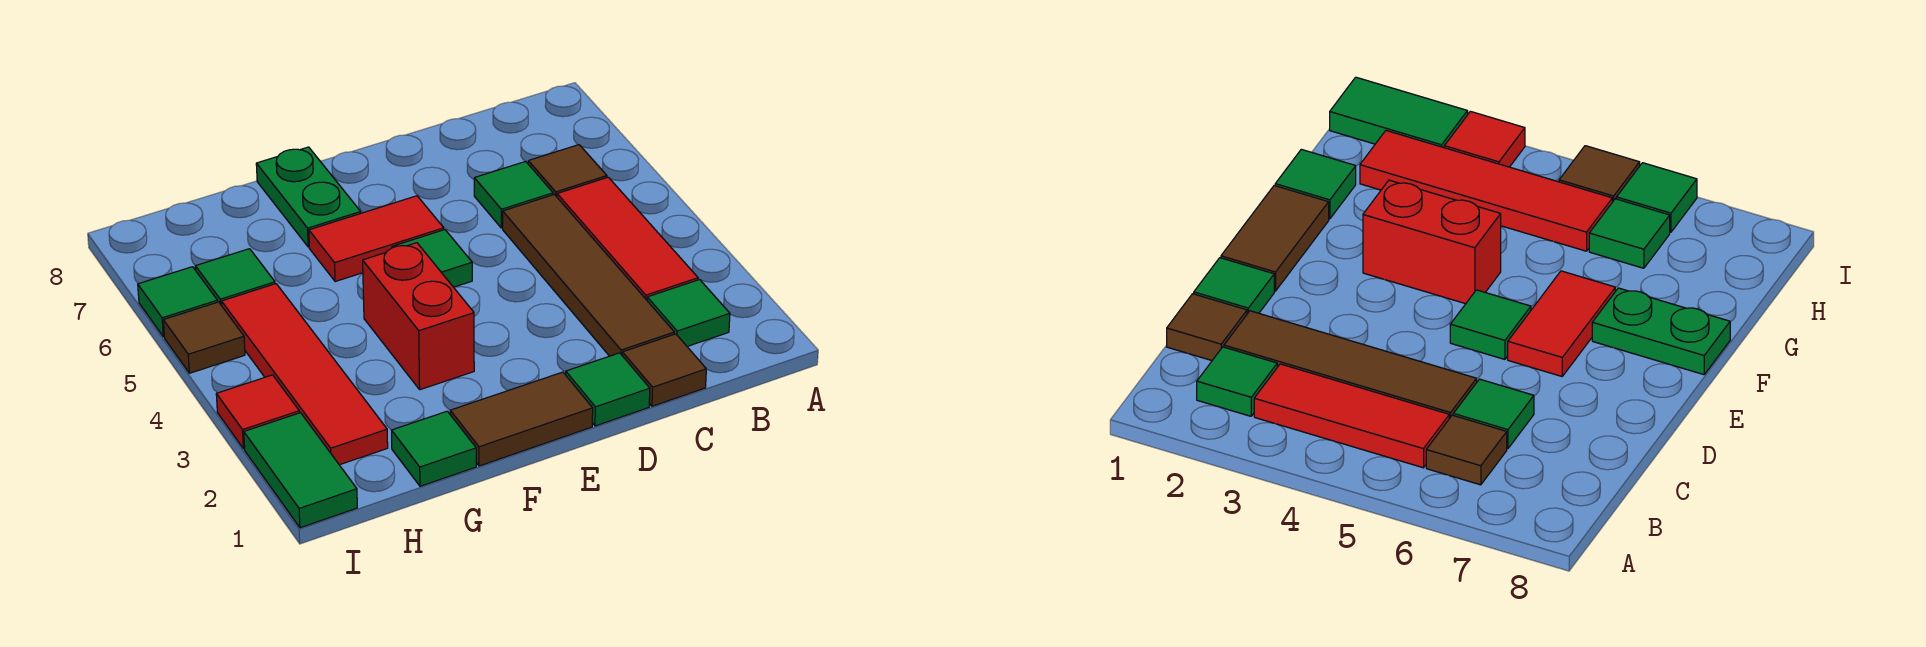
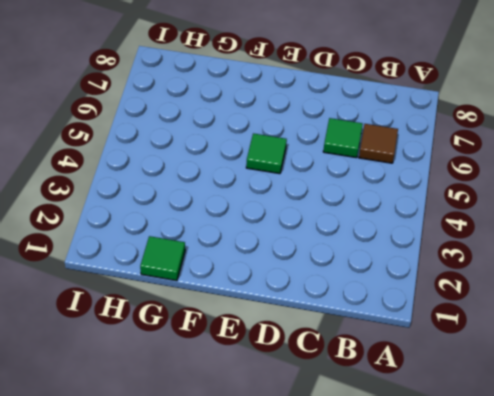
none -> green tile B2 level 1
none -> red tile B3:B5 level 1
none -> brown tile C1 level 1

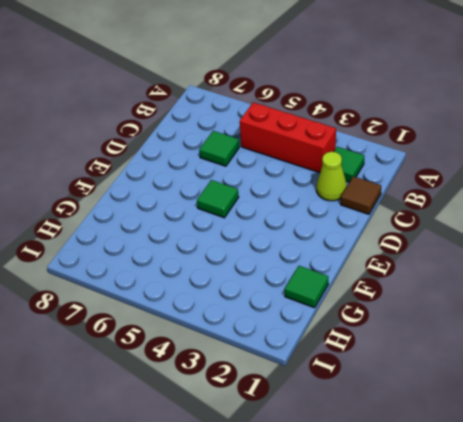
red brick B3:B5 level 1 -> red tile B3:B5 level 1
lime cone C2 level 1 -> brown tile C2:C5 level 1
none -> brown tile B6 level 1
none -> green tile D1 level 1
none -> brown tile E1:F1 level 1

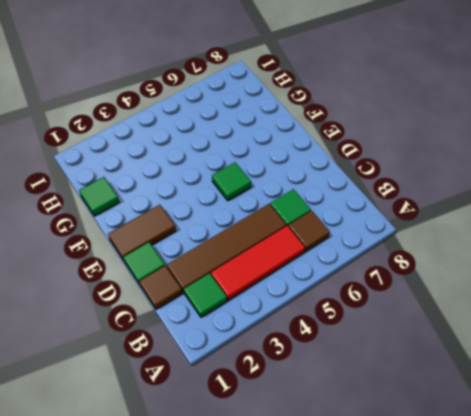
brown tile E1:E2 level 1 -> brown tile E1:F1 level 1
none -> red tile E6:F6 level 1
none -> red brick F3:F4 level 1
none -> green plate F7:F8 level 1

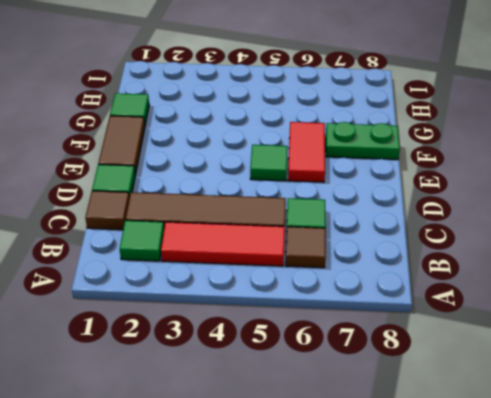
none -> red brick F3:F4 level 1
none -> red tile H2:H5 level 1
none -> green tile H6 level 1

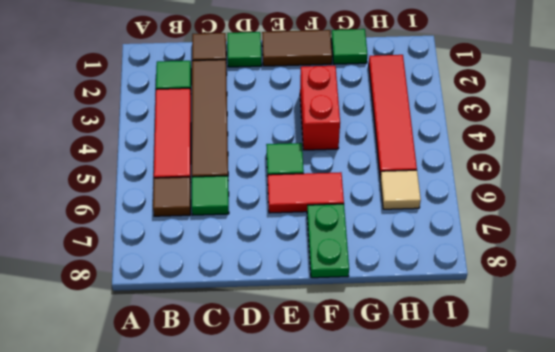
tan tile H6 level 1 -> green tile H6 level 1
none -> green tile I1:I2 level 1
none -> red tile I3 level 1
none -> brown tile I5 level 1

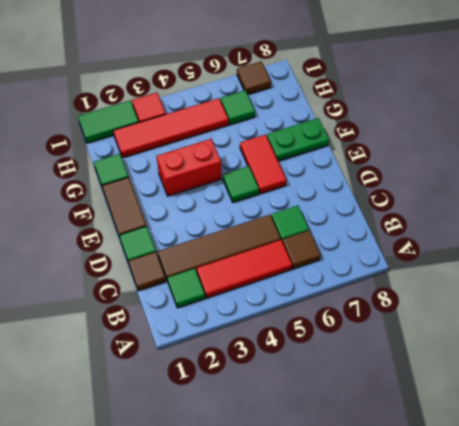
brown tile I7 level 1 -> brown tile I5 level 1
none -> green tile I6 level 1

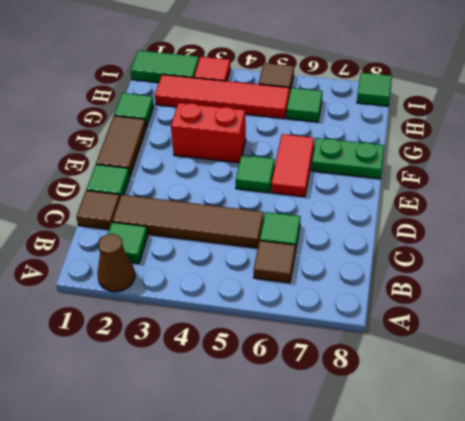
brown cone A2 level 1 -> none
green tile I8 level 1 -> green tile I6 level 1
none -> red tile B3:B5 level 1

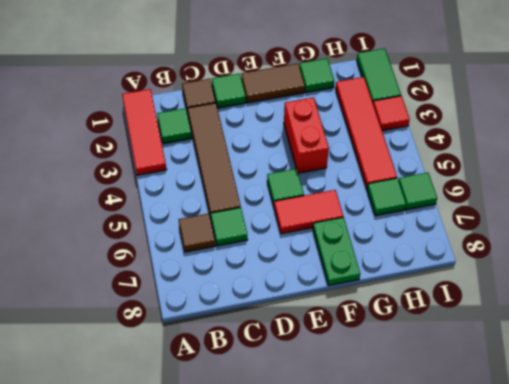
red tile A1:A3 level 1 -> red tile B3:B5 level 1
none -> brown tile I5 level 1

